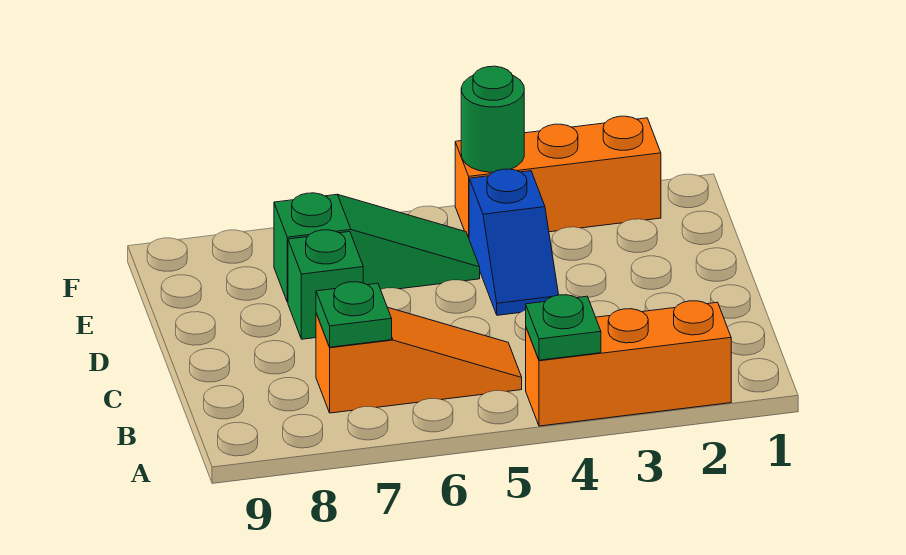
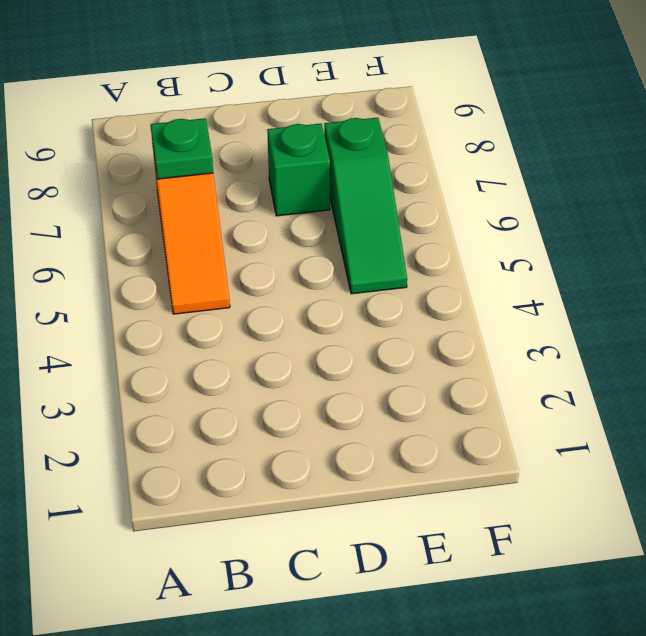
none -> orange brick A2:A4 level 1
none -> blue slope D4:E4 level 1 top E

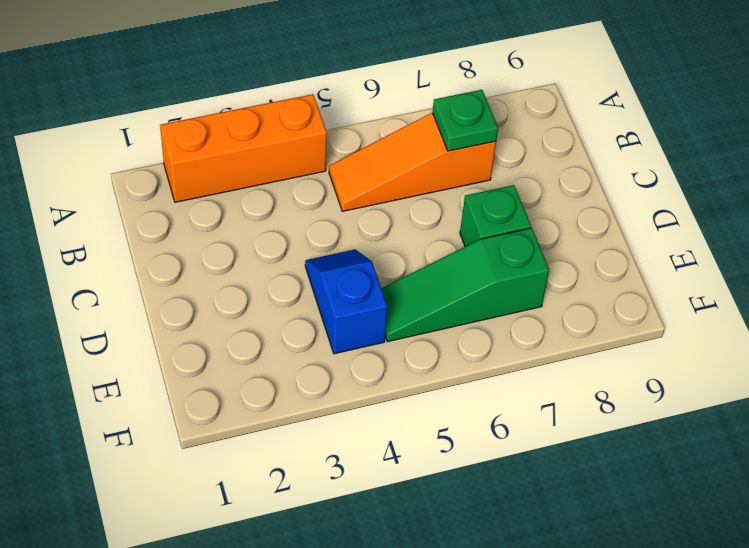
none -> orange brick F2:F4 level 1
none -> green plate A4 level 2

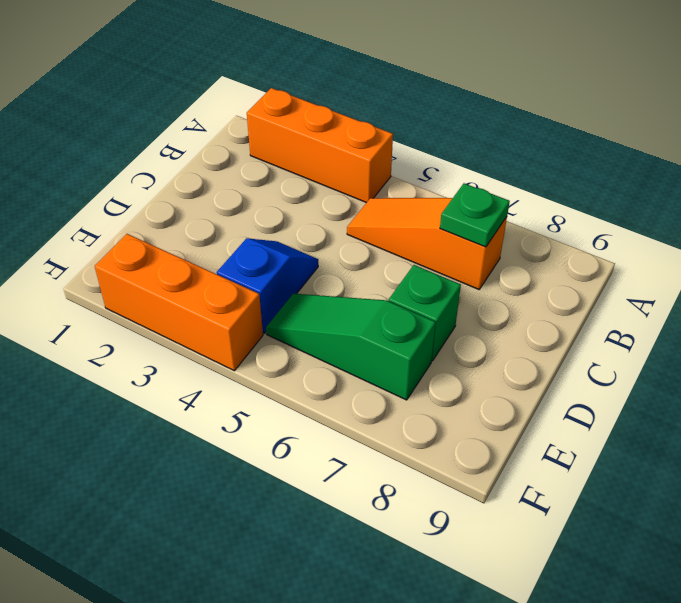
none -> green plate A4 level 2
none -> green round brick F4 level 2

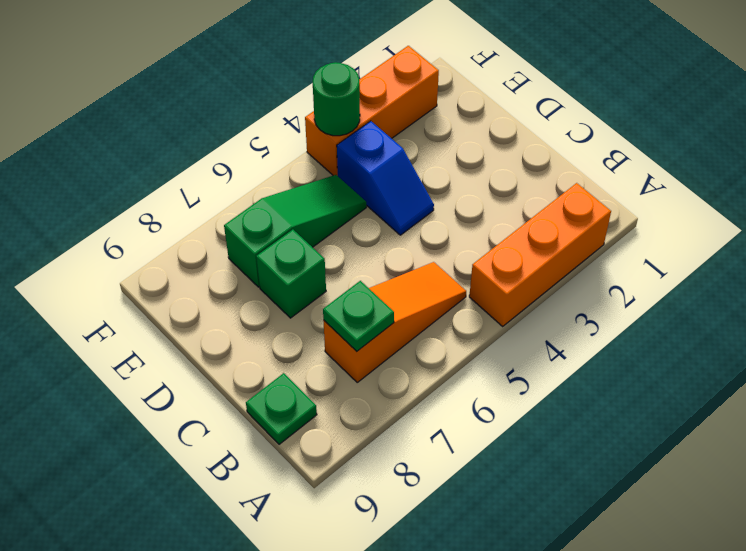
green plate B9 level 1 -> green plate A4 level 2

